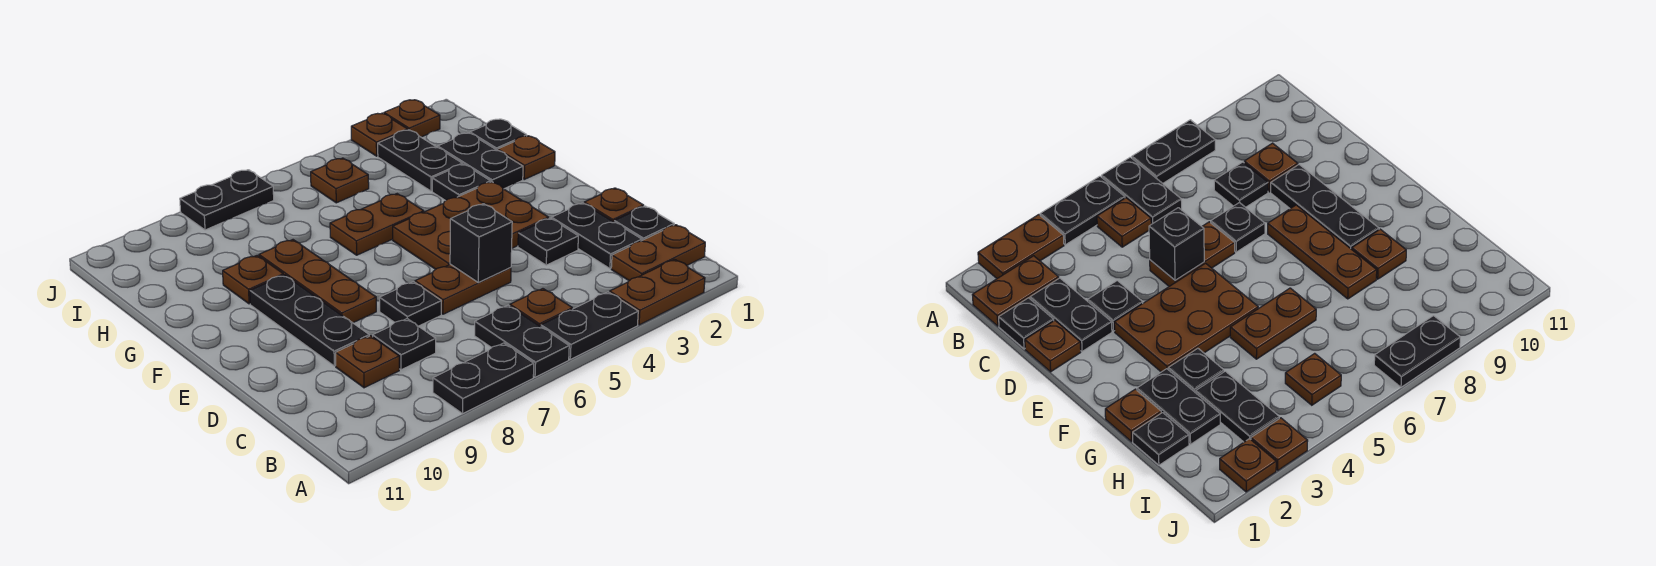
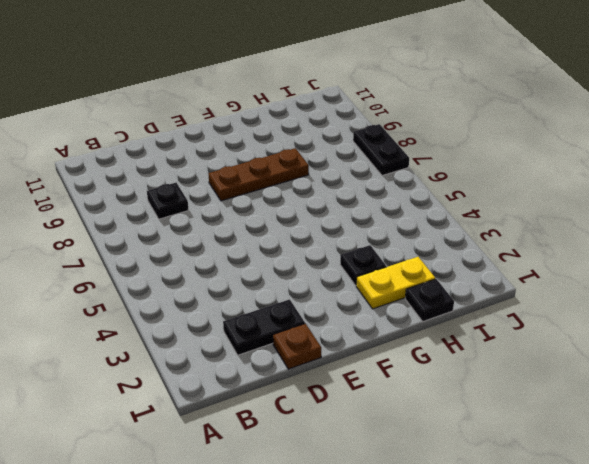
yellow plate G2:H2 level 1 -> black plate G2:H2 level 1
none -> brown plate A2:A3 level 1
none -> black plate A4:A5 level 1
none -> black plate A6:B6 level 1

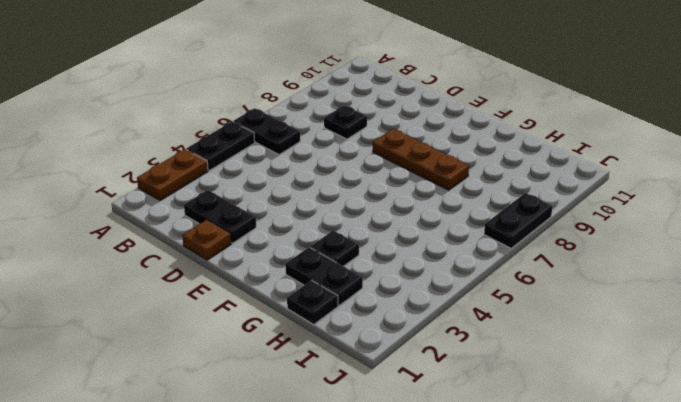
none -> black plate A7:A8 level 1
none -> brown plate B1:B2 level 1
none -> brown plate B5 level 1

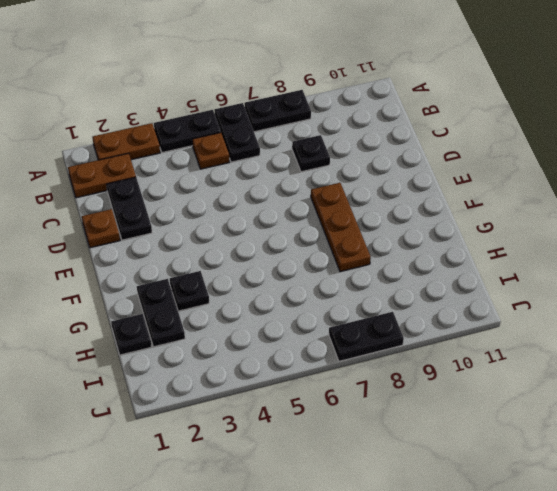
none -> black plate C1 level 1
none -> brown plate C9 level 1
none -> black plate D3 level 1

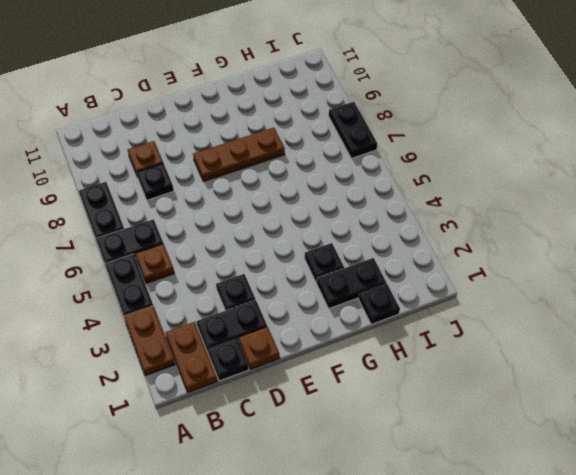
none -> brown plate D5:D6 level 1
none -> black plate D7 level 1
none -> black plate D9:F9 level 1

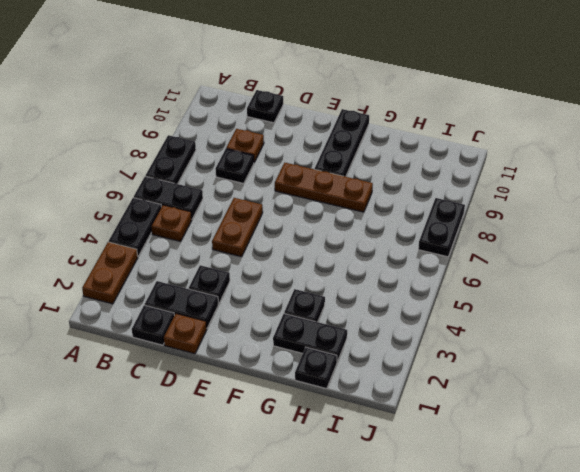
black plate C11 level 1 -> black plate D7 level 1
black plate F9:F11 level 1 -> black plate D9:F9 level 1
none -> brown plate B1:B2 level 1
none -> brown plate E3:F5 level 1
none -> brown plate G1 level 1

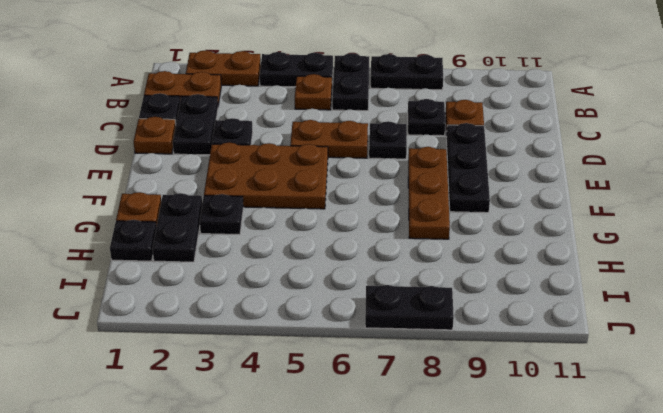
none -> brown plate G5:G6 level 1
none -> brown plate G9 level 1
none -> black plate H3:I3 level 1

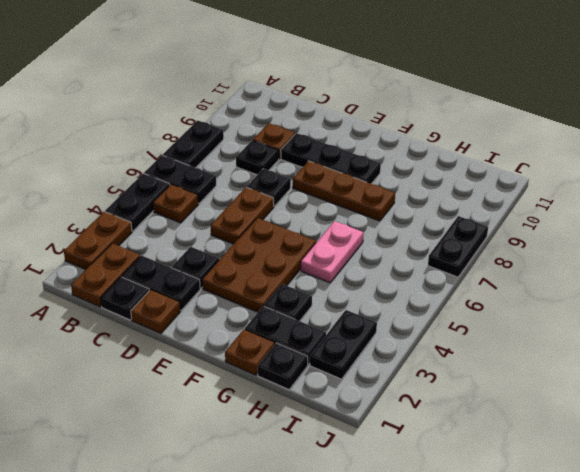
pink plate G5:G6 level 1 -> brown plate G5:G6 level 1
black plate I2:I3 level 1 -> black plate H3:I3 level 1
none -> brown plate G9 level 1
none -> brown plate I5 level 1
none -> brown plate J2 level 1

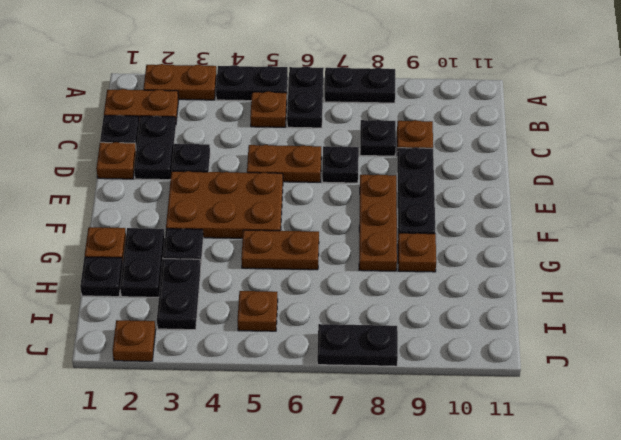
none -> brown plate J3 level 1
none -> black brick D5 level 2

